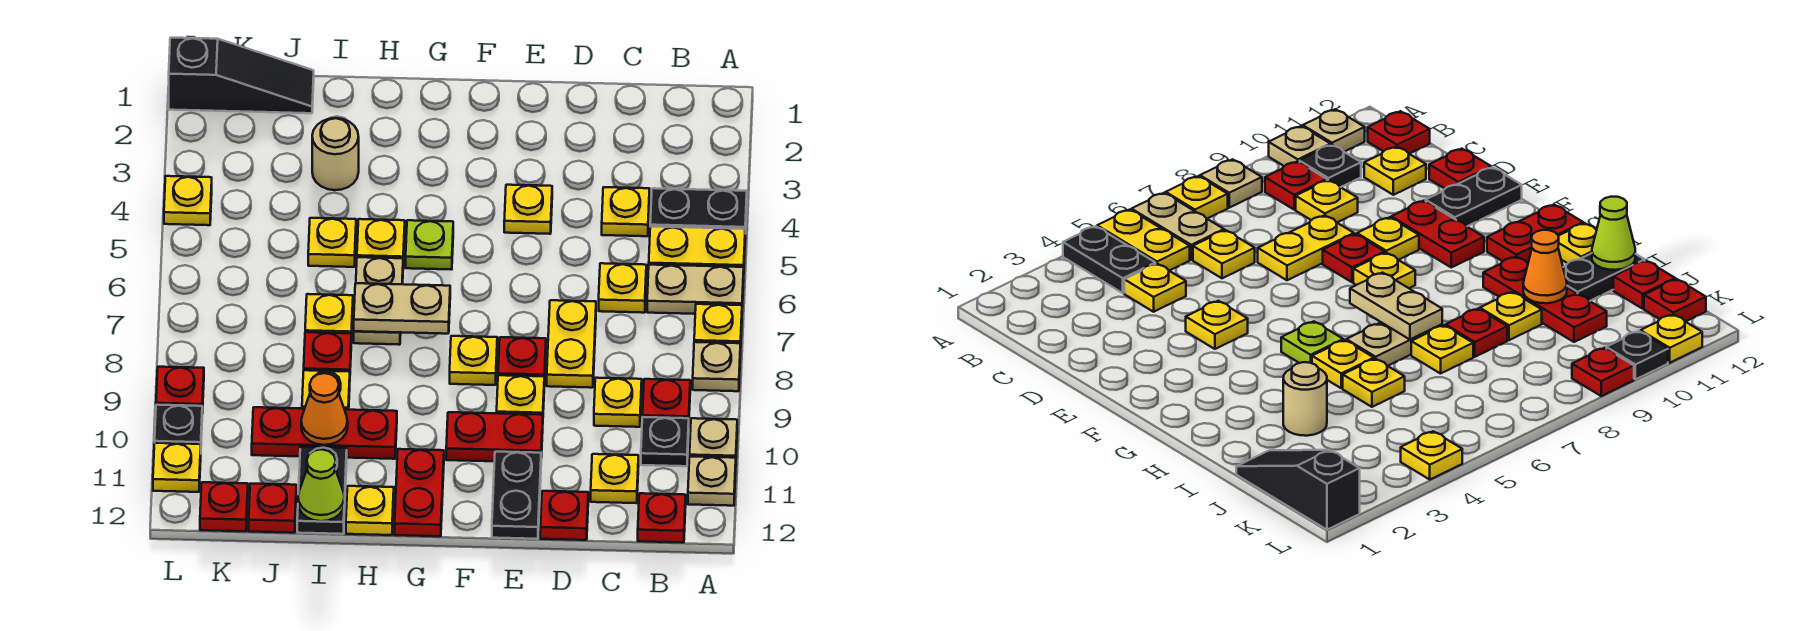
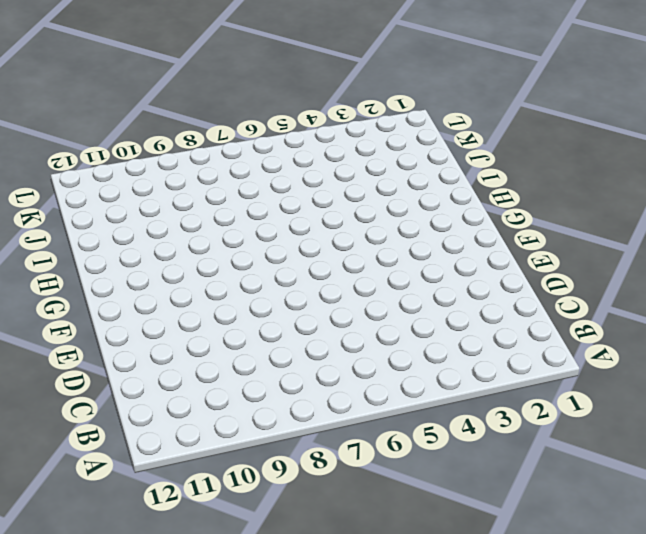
none -> black plate A4:B4 level 1
none -> yellow plate A5:B5 level 1
none -> tan plate A6:B6 level 1
none -> yellow plate A7 level 1

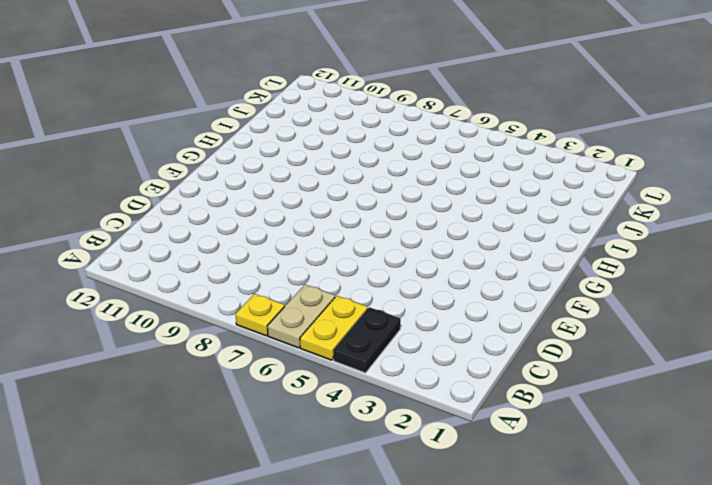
none -> tan plate A8 level 1
none -> tan plate A10 level 1
none -> tan plate A11 level 1
none -> red plate B9 level 1

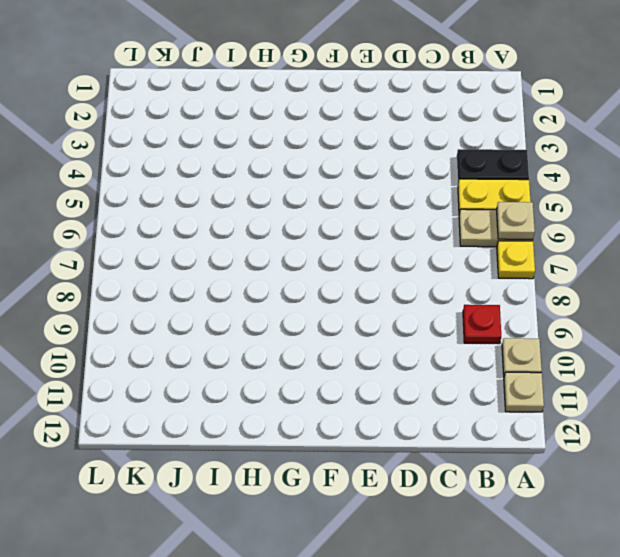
tan plate A6 level 2 -> tan plate A8 level 1
none -> black plate B10 level 1
none -> red plate B12 level 1
none -> yellow plate C4 level 1
none -> yellow plate C6 level 1

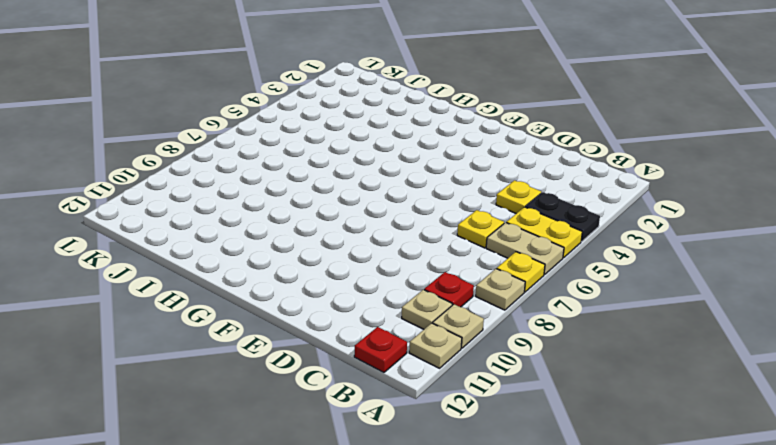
tan plate B10 level 1 -> black plate B10 level 1
none -> yellow plate C9 level 1
none -> yellow plate C11 level 1
none -> yellow plate D7:D8 level 1
none -> red plate D12 level 1

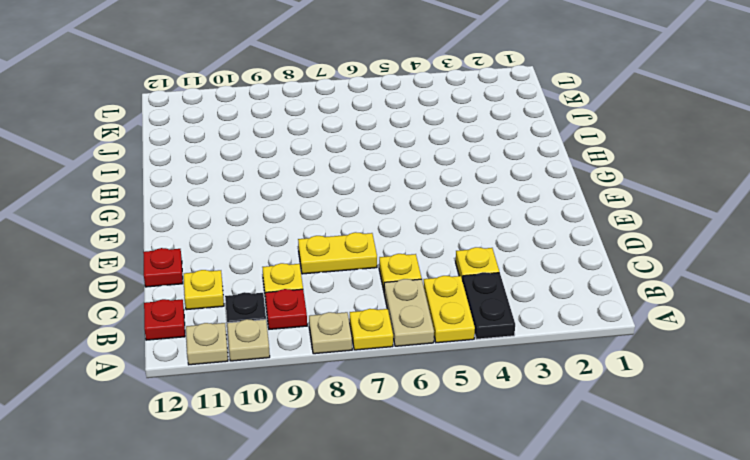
none -> yellow plate E4 level 1
none -> red plate E8 level 1
none -> yellow plate E9 level 1
none -> red plate E10:F10 level 1

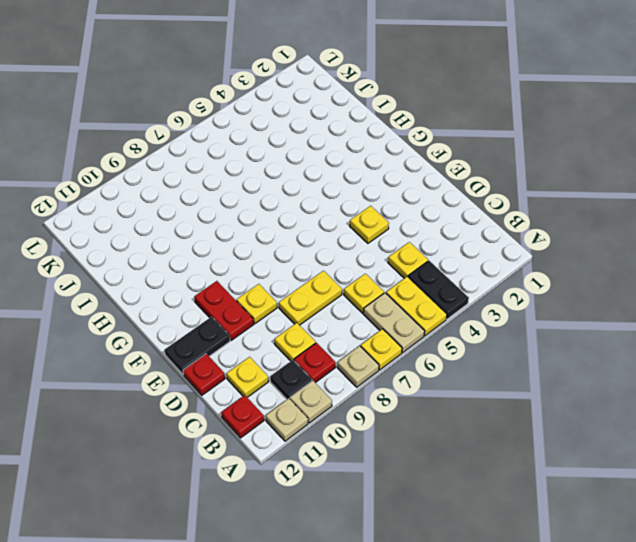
none -> red plate E8 level 1
none -> yellow plate F8 level 1
none -> lime plate G5 level 1
none -> red plate G11:G12 level 1

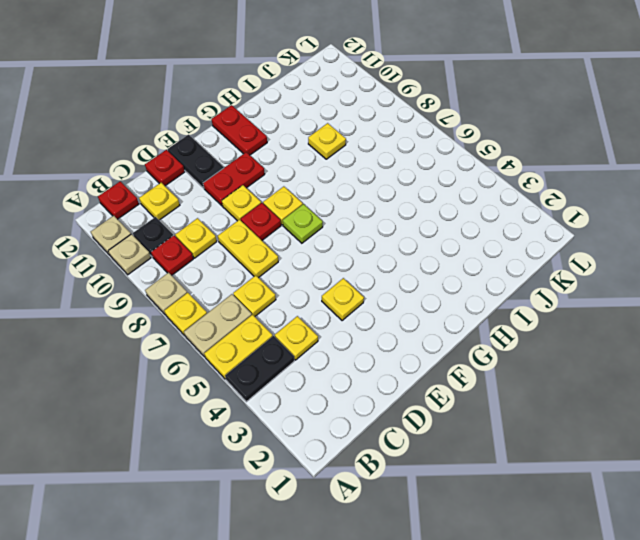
lime plate F7 level 1 -> lime plate G5 level 1
none -> yellow plate H5 level 1
none -> tan plate H6:H7 level 1
none -> red plate H10:J10 level 1
none -> yellow plate H12 level 1

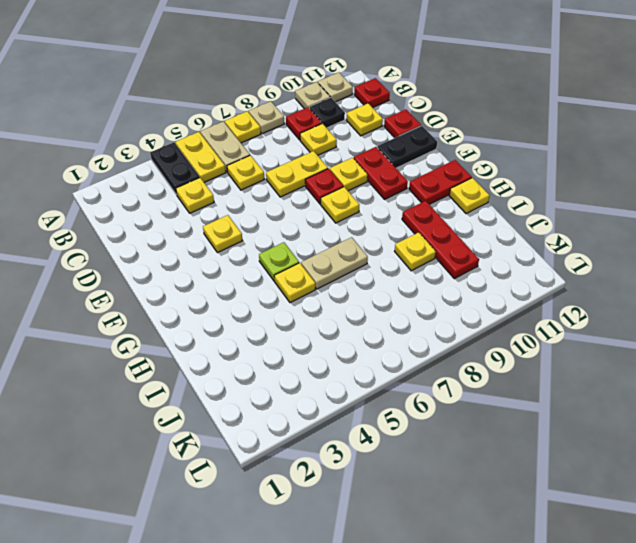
none -> tan round brick I3 level 1
none -> yellow plate I5 level 1
none -> yellow plate I7 level 1
none -> red plate I8 level 1

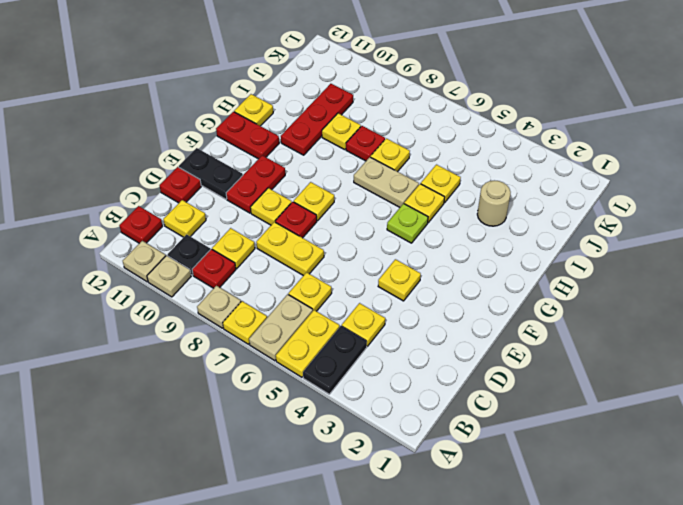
none -> black plate I11:I12 level 1
none -> black slope J1:L1 level 1 top L
none -> red plate J12 level 1
none -> red plate K12 level 1

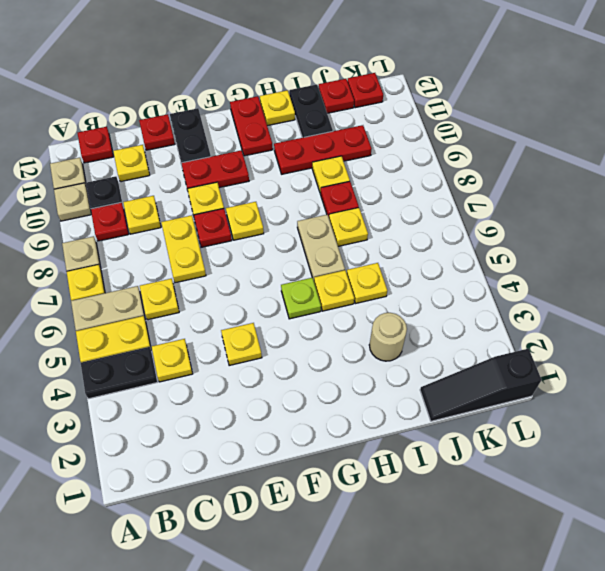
none -> yellow plate L4 level 1
none -> red plate L9 level 1
none -> black plate L10 level 1
none -> yellow plate L11 level 1

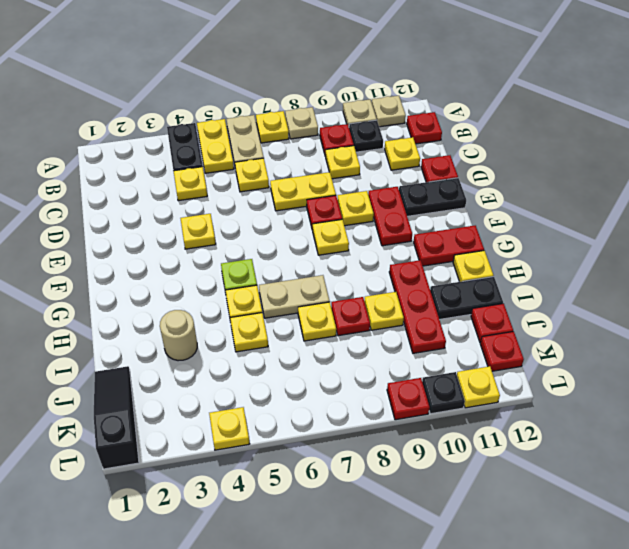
none -> tan plate G7:H7 level 2
none -> orange cone I10 level 2
none -> lime cone I12 level 2

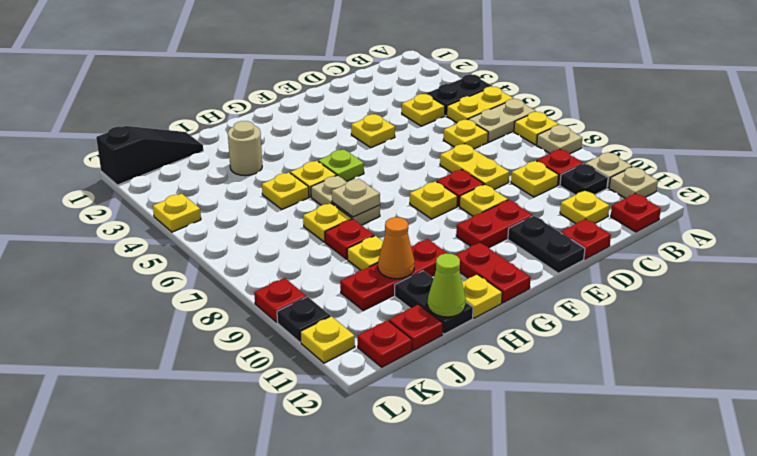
tan plate H7 level 2 -> tan plate G7:H7 level 2

